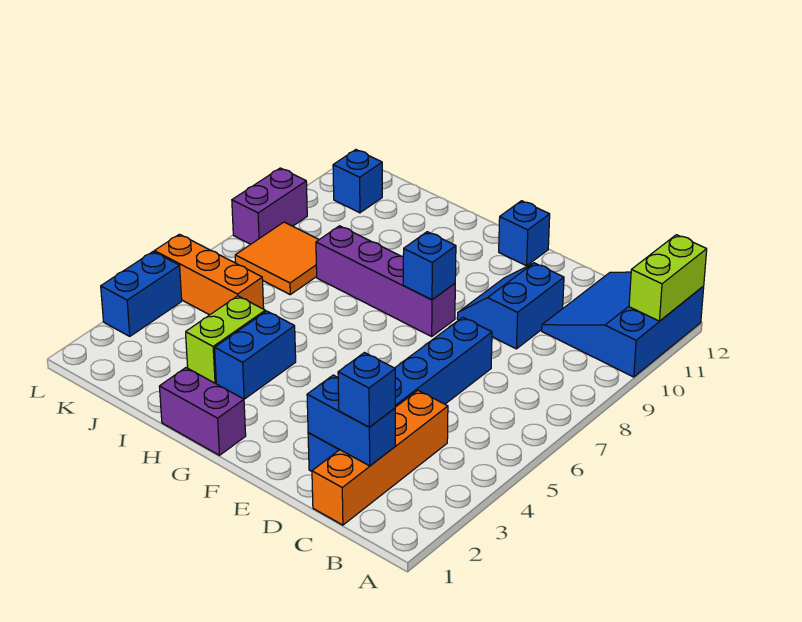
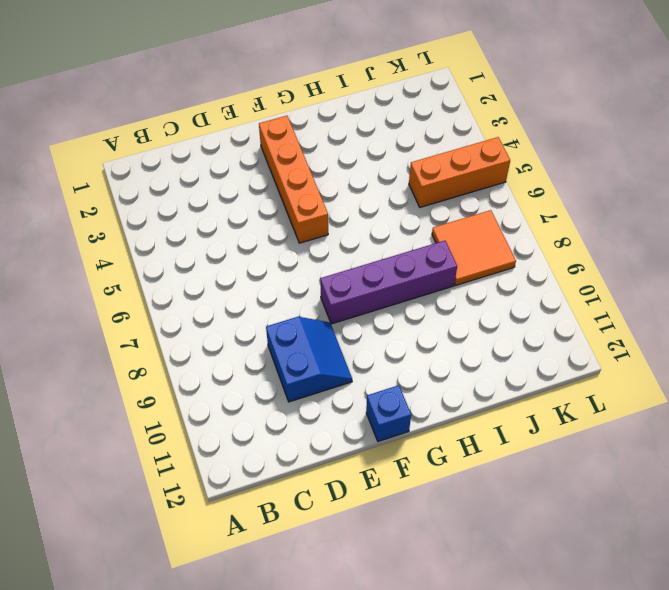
orange brick F2:F5 level 1 -> orange brick C1:C4 level 1
none -> blue slope A10:C12 level 1 top A
none -> blue brick D2:D7 level 1
none -> purple brick G1:H1 level 1

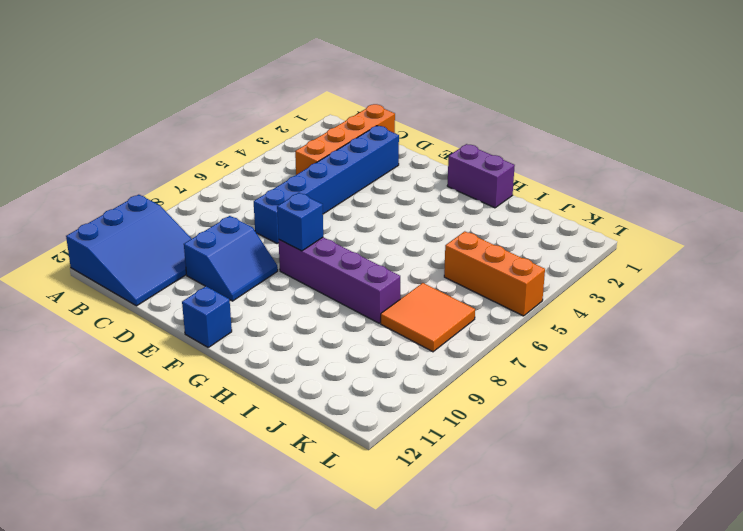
none -> blue brick H3:H4 level 1
none -> lime brick I3:I4 level 1
none -> blue brick K11 level 1

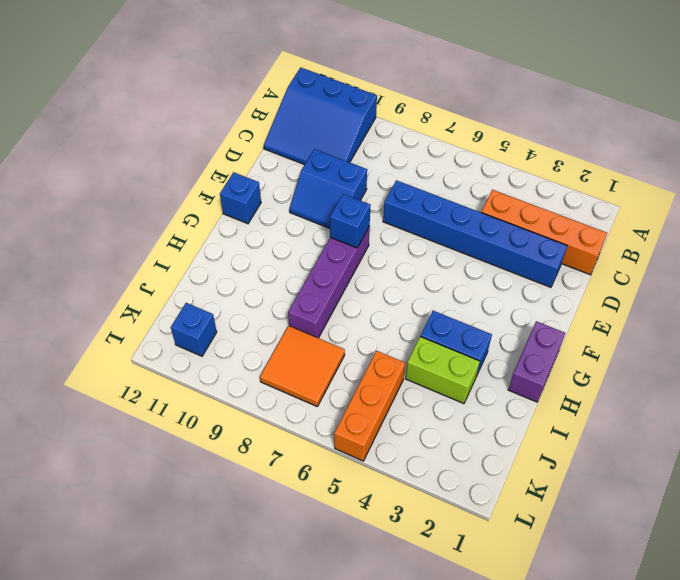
none -> blue brick L3:L4 level 1
none -> purple brick L8:L9 level 1
none -> lime brick A11:A12 level 2

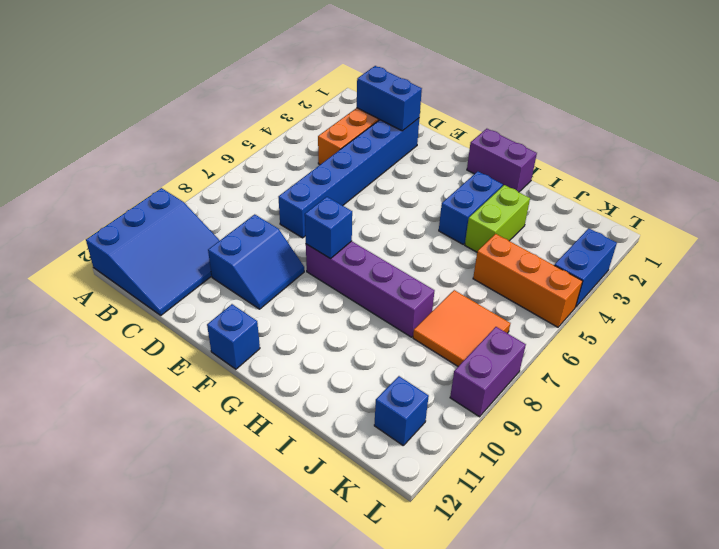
none -> lime brick A11:A12 level 2
none -> blue brick C2 level 3

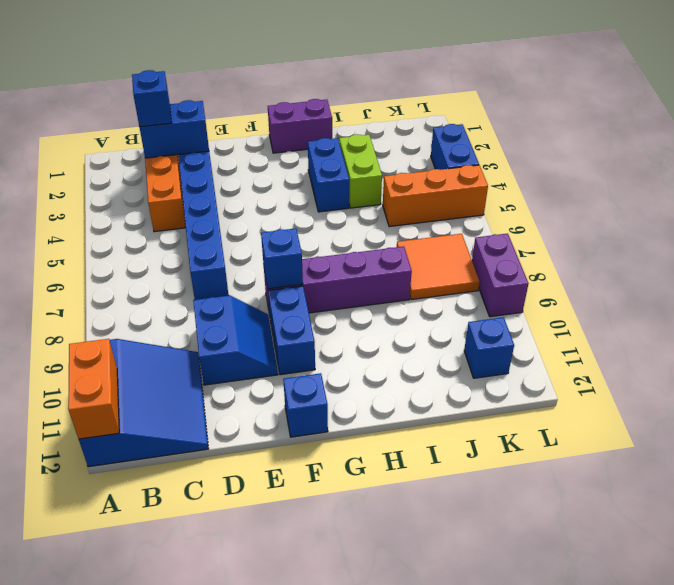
orange brick A11:A12 level 2 -> lime brick A11:A12 level 2
blue brick F9:F10 level 1 -> none

